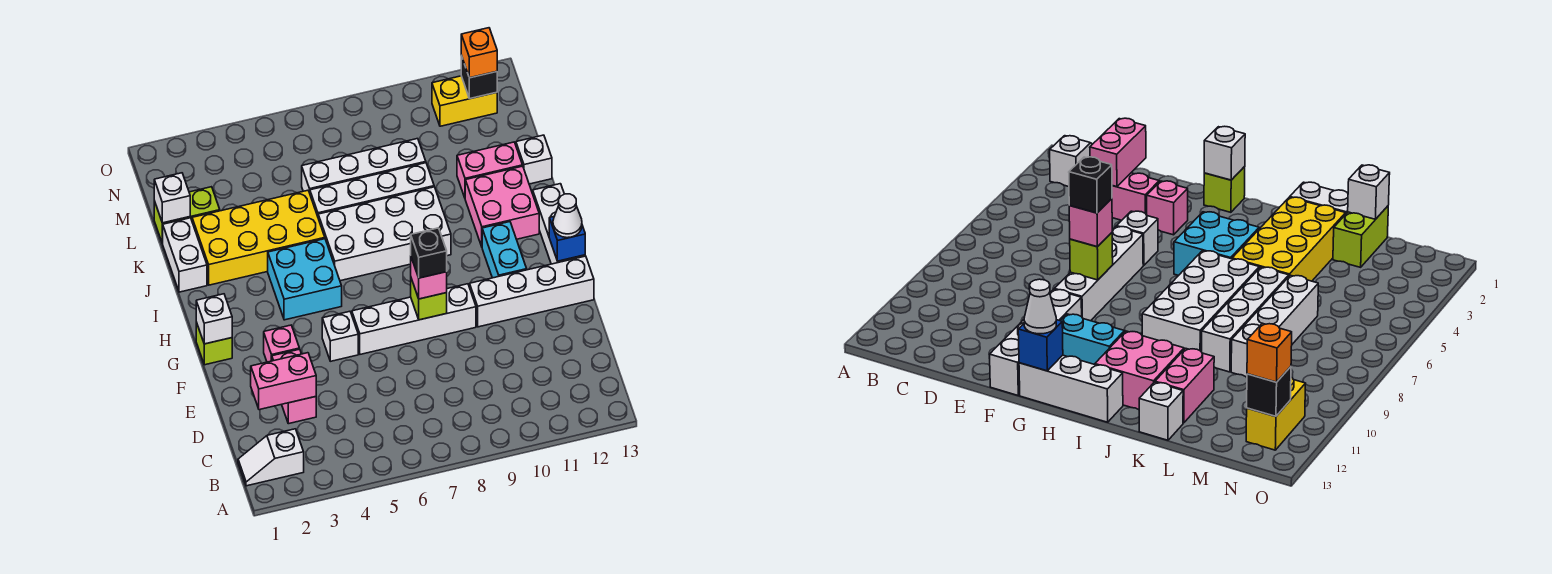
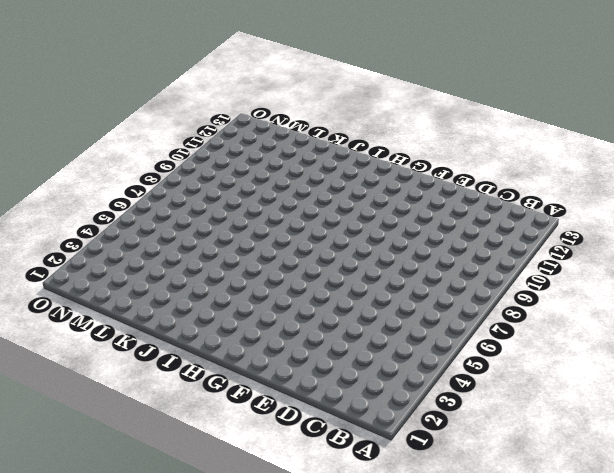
none -> white slope B1:B2 level 1 top 2
none -> pink brick D3:E3 level 1
none -> pink brick F3 level 1
none -> white brick F5 level 1

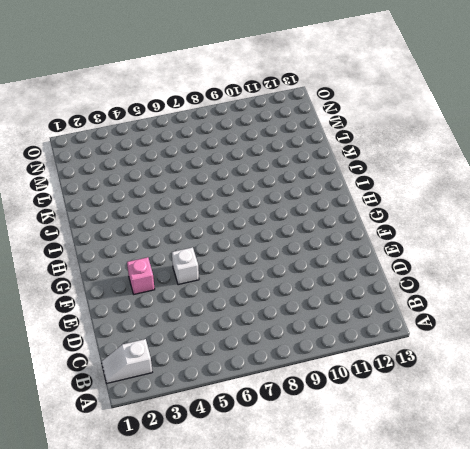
none -> pink brick D3:E3 level 1
none -> white brick F6:F9 level 1
none -> white brick F10:F13 level 1
none -> lime brick G1 level 1

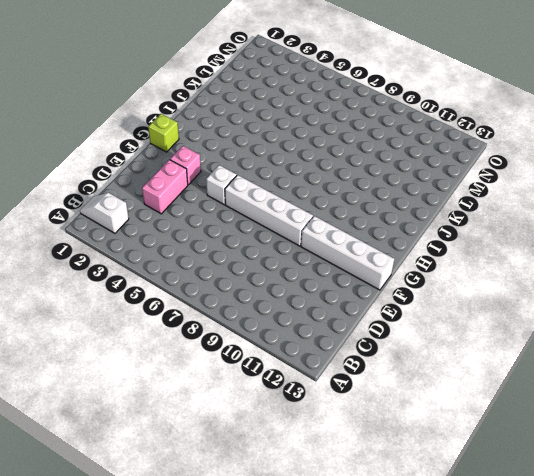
none -> cyan brick G11:H11 level 1
none -> white brick G13:I13 level 1
none -> cyan brick H4:I5 level 1
none -> white brick I6:J9 level 1

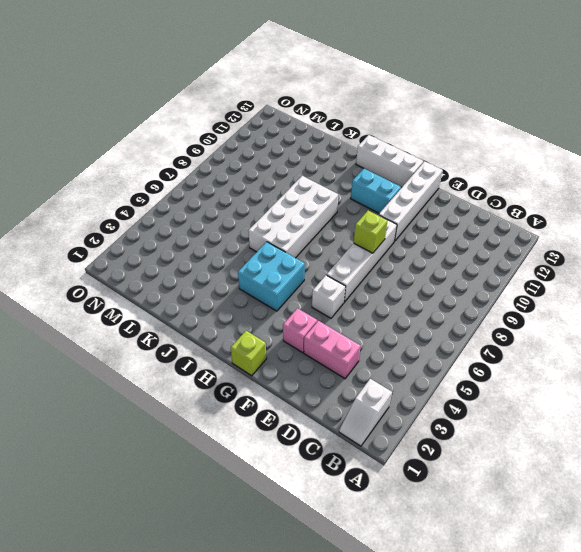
none -> pink brick I11:J12 level 1
none -> white brick J1:K1 level 1
none -> yellow brick J2:K5 level 1
none -> white brick K6:K9 level 1

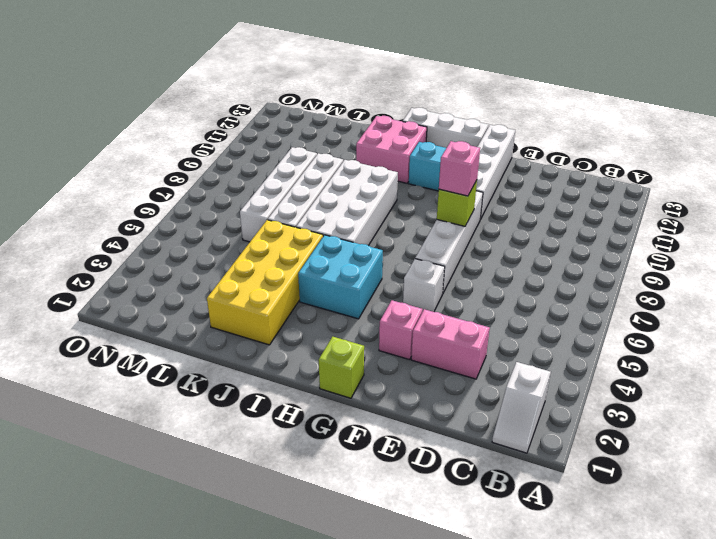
none -> white brick J1:K1 level 1
none -> pink brick K11:K12 level 1
none -> white brick K13 level 1
none -> lime brick L1:L2 level 1

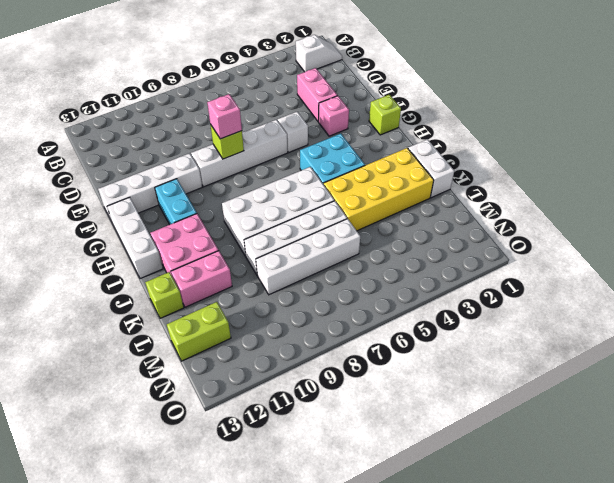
lime brick K13 level 1 -> white brick K13 level 1
lime brick M12:M13 level 1 -> lime brick L1:L2 level 1
none -> yellow brick N11:N12 level 1
none -> pink brick D2:D3 level 2
none -> white brick G1 level 2
none -> blue brick G13 level 2

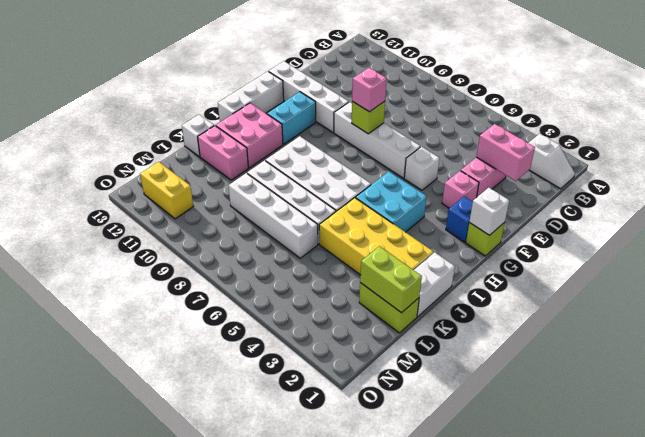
blue brick G2 level 1 -> blue brick G13 level 2
lime brick L1:L2 level 2 -> white brick L1 level 2
none -> black brick N12 level 2
none -> white cone G13 level 3
none -> orange brick N12 level 3
none -> black brick F8 level 4

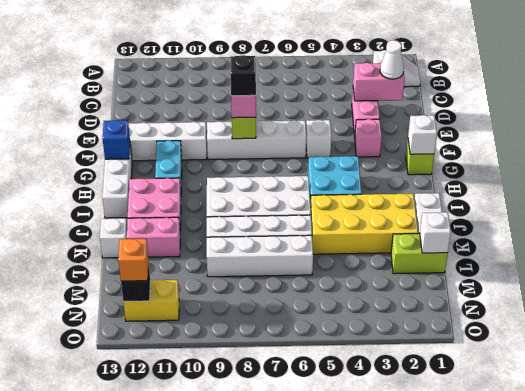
white cone D2 level 3 -> white cone G13 level 3

